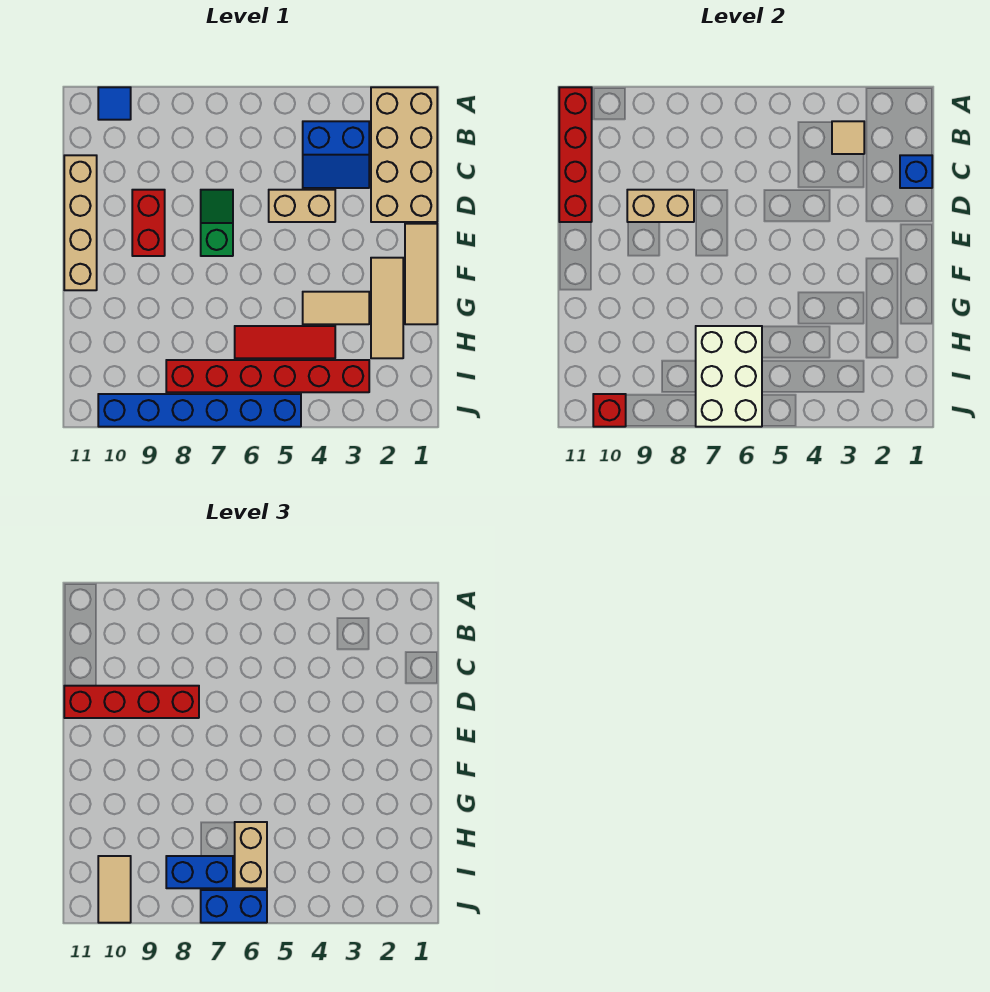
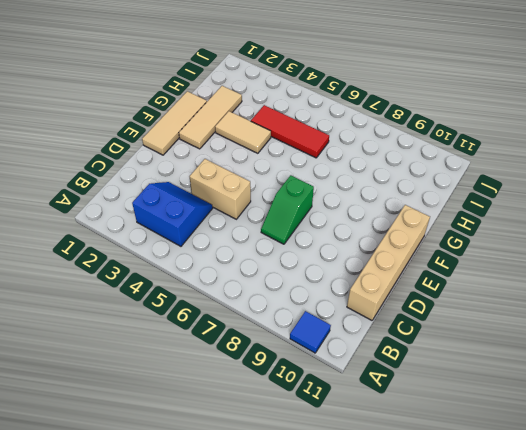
none -> tan brick A1:D2 level 1
none -> red brick D9:E9 level 1
none -> red brick I3:I8 level 1

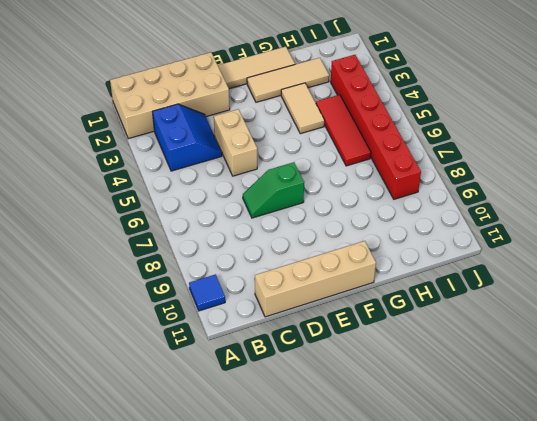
none -> red brick D9:E9 level 1
none -> blue brick J5:J10 level 1
none -> red brick A11:D11 level 2

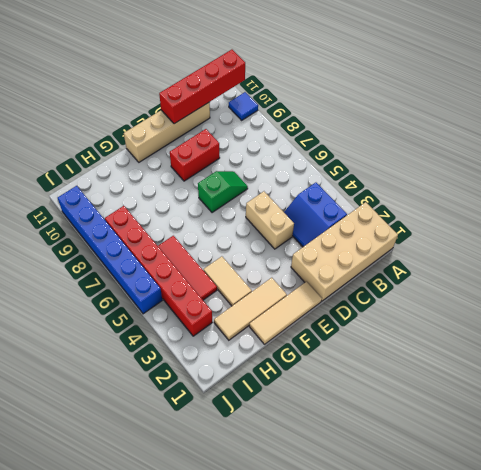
none -> tan tile B3 level 2
none -> blue brick C1 level 2
none -> tan brick D8:D9 level 2

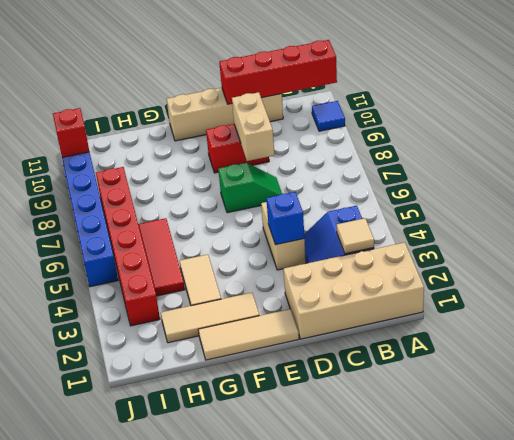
blue brick D4 level 2 -> blue brick C1 level 2
none -> white brick H6:J7 level 2
none -> red brick D8:D11 level 3
none -> tan brick H6:I6 level 3

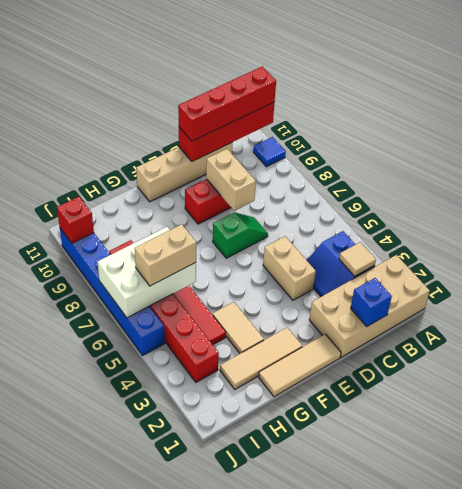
red brick A11:D11 level 3 -> red brick D8:D11 level 3
none -> blue brick I7:I8 level 3
none -> tan tile I10:J10 level 3
none -> blue brick J6:J7 level 3

